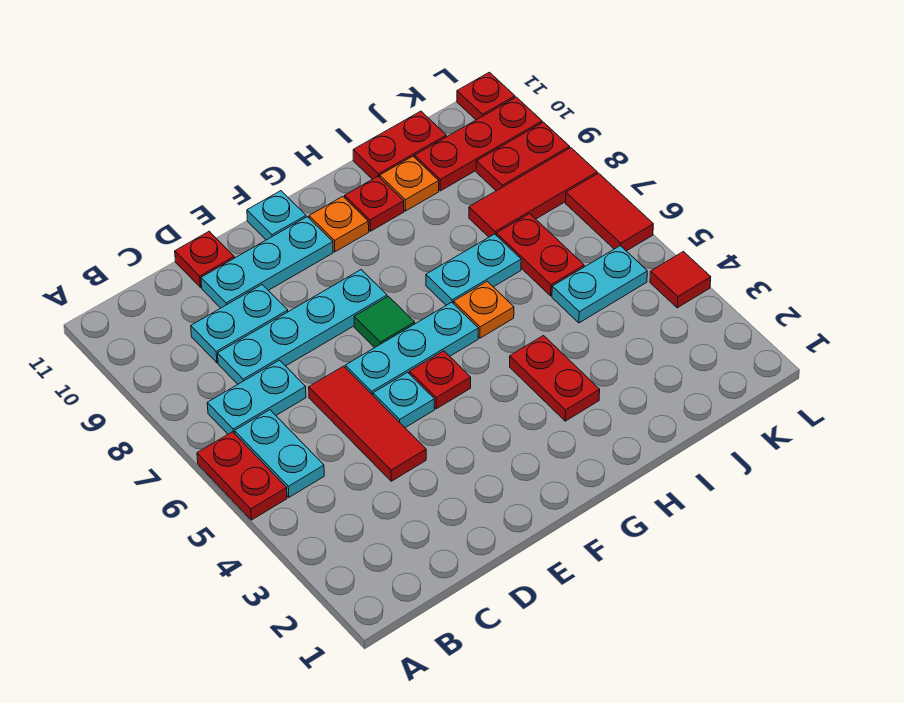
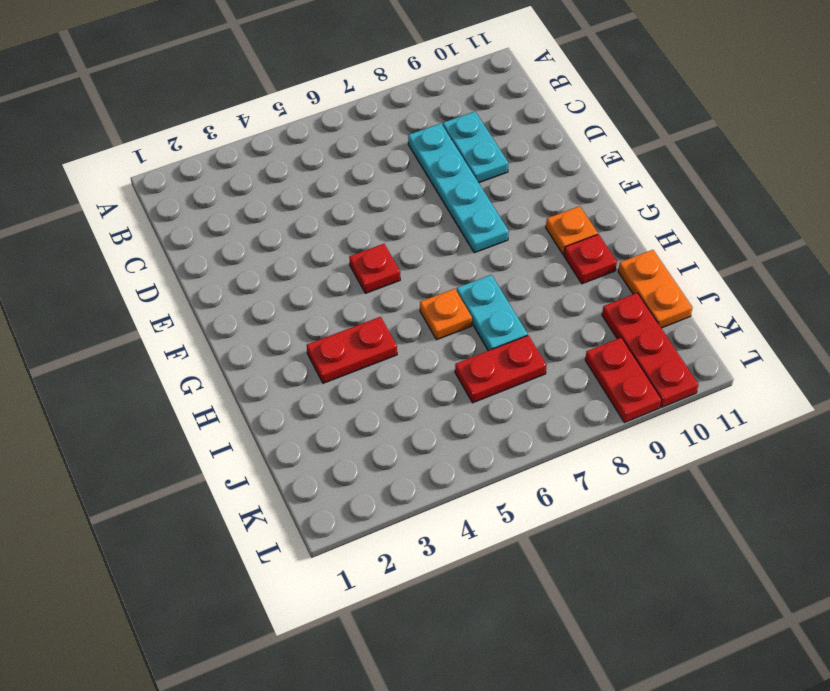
orange plate I11:J11 level 1 -> red plate I11:J11 level 1
none -> red plate A5:A6 level 1
none -> cyan plate B5:B6 level 1
none -> cyan plate B7:C7 level 1

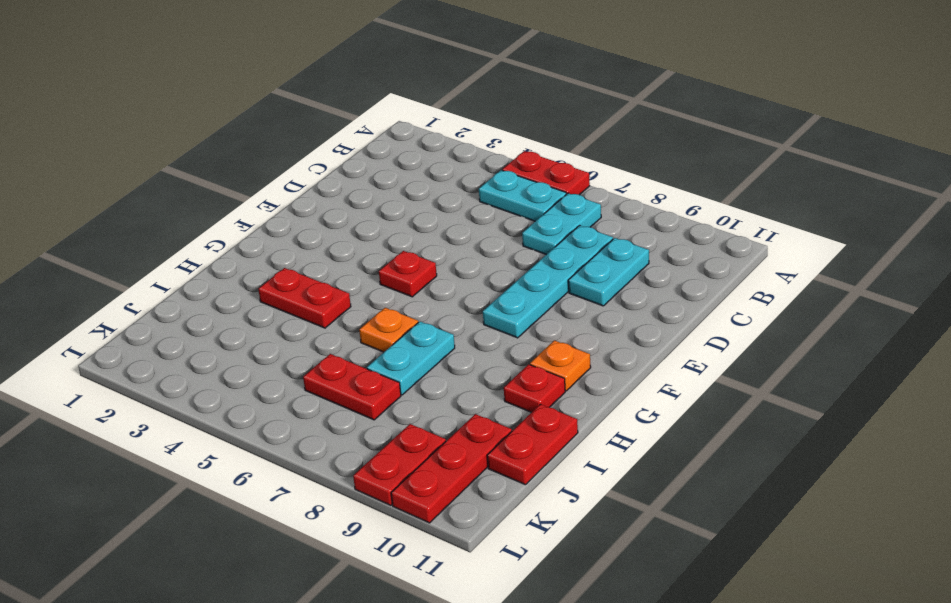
none -> red tile D4:D6 level 1
none -> cyan plate D10:F10 level 1
none -> red plate D11 level 1

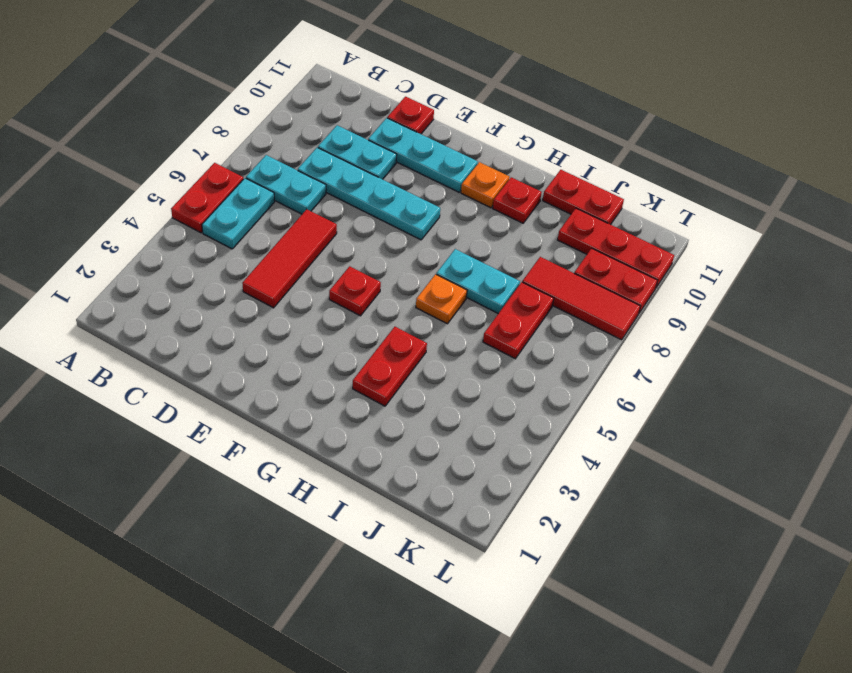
none -> cyan plate E5 level 1
none -> cyan plate E6:G6 level 1
none -> green tile F7 level 1

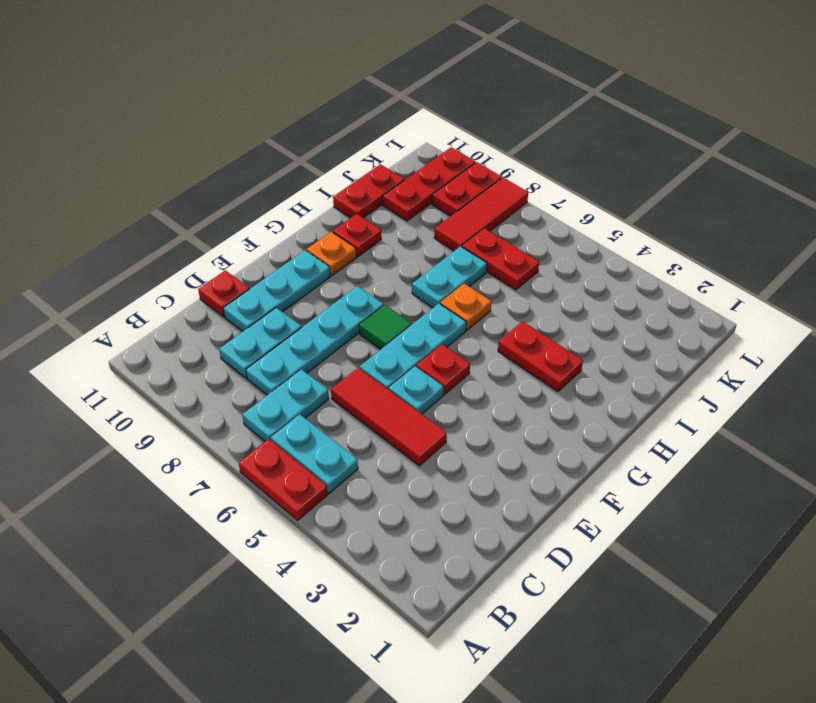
none -> cyan plate F11 level 1
none -> orange plate I10 level 1
none -> cyan plate J5:K5 level 1

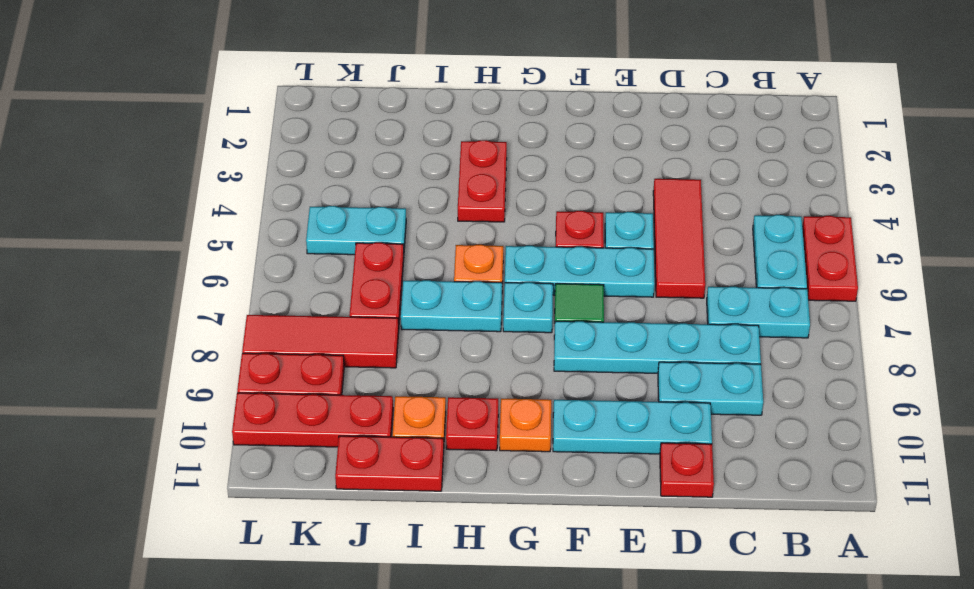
cyan plate G7 level 1 -> cyan plate F11 level 1
none -> red tile L4 level 1
none -> red tile L6:L7 level 1
none -> red plate L11 level 1

